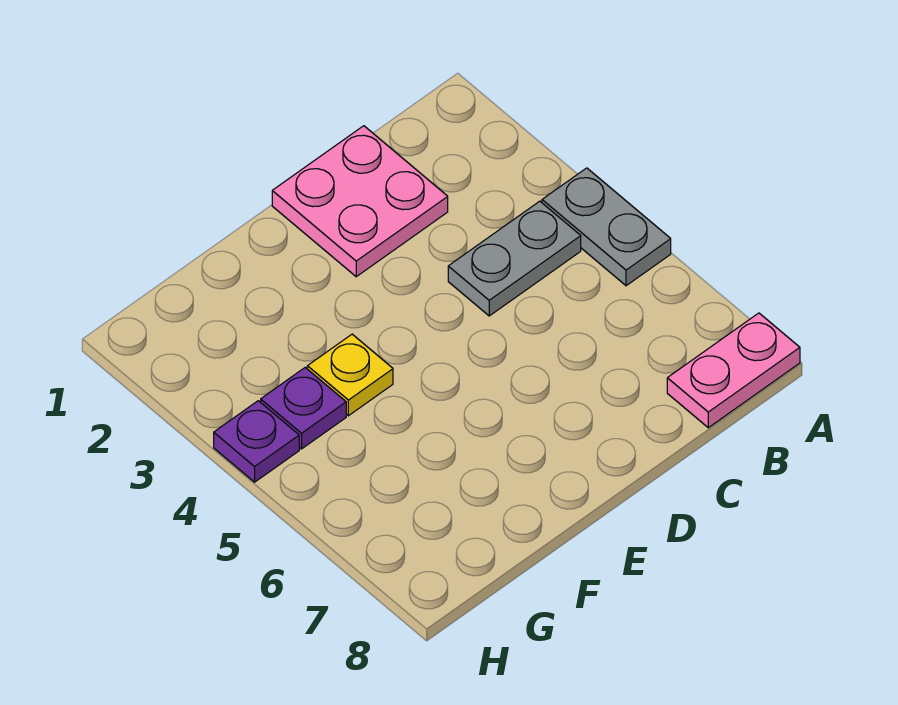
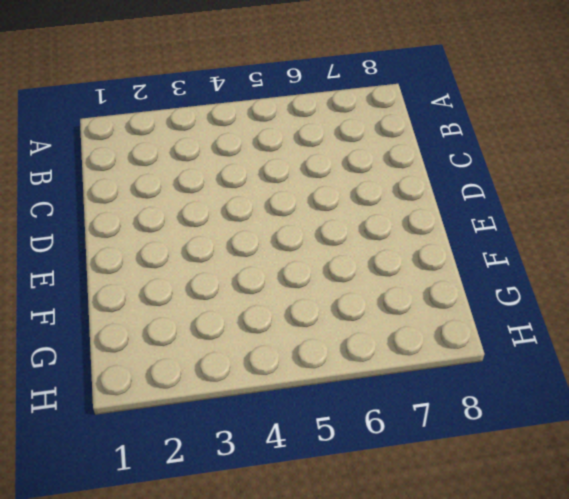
none -> grey plate A4:A5 level 1
none -> pink plate A8:B8 level 1

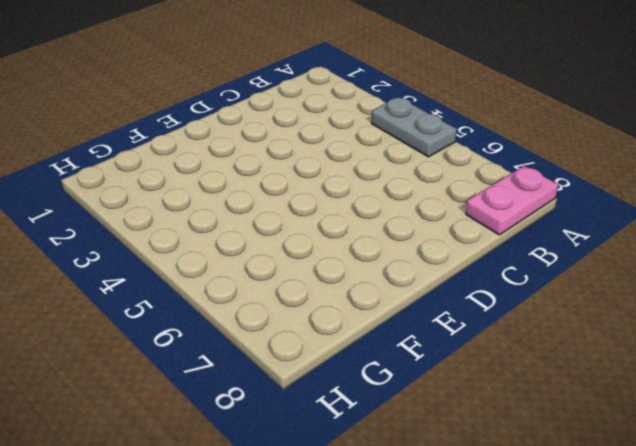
none -> grey plate B4:C4 level 1
none -> pink plate C1:D2 level 1

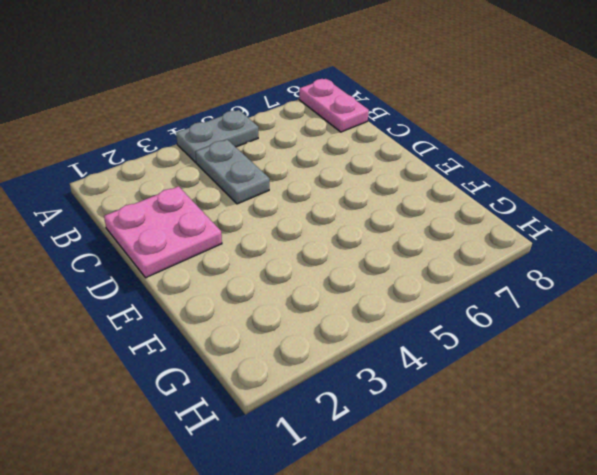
none -> yellow plate F4 level 1
none -> purple plate G4 level 1

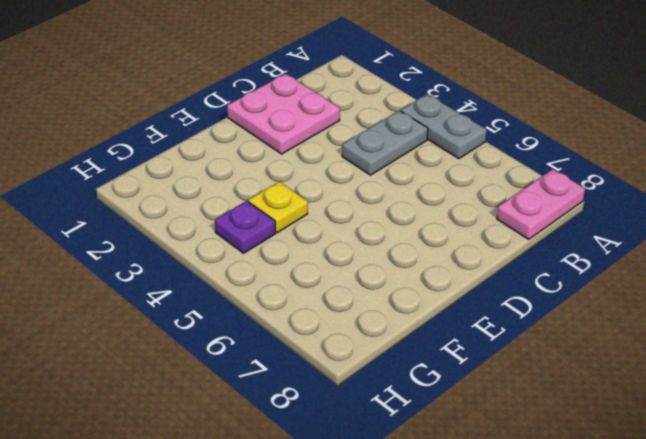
none -> purple plate H4 level 1

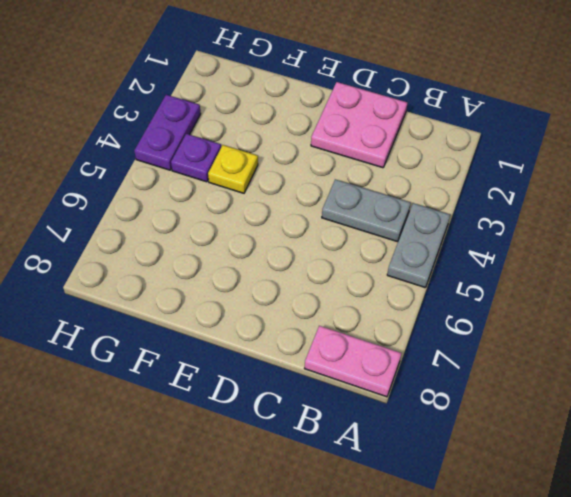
purple plate H3:H4 level 1 -> purple plate H4 level 1

